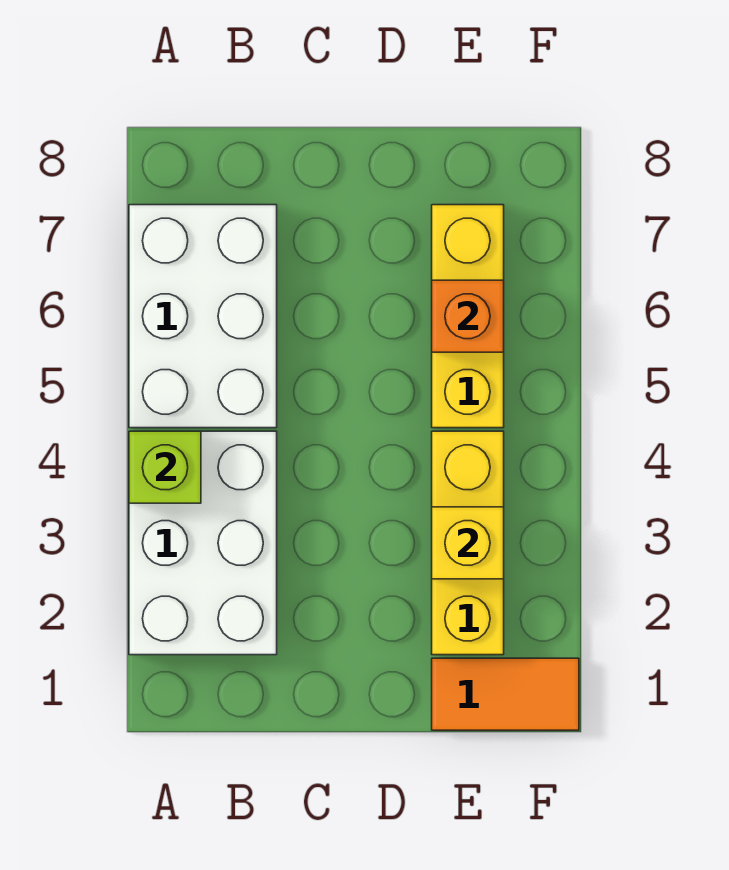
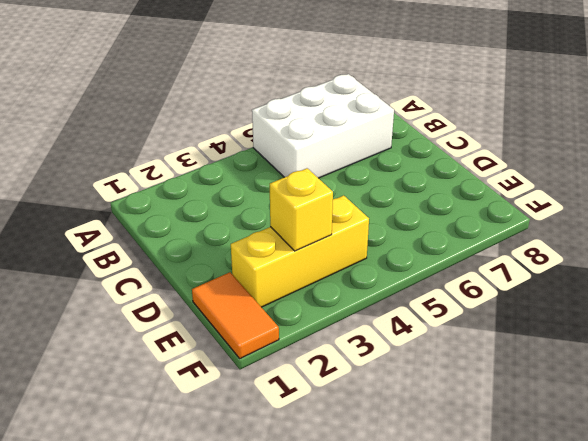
none -> white brick A2:B4 level 1
none -> yellow brick E5:E7 level 1

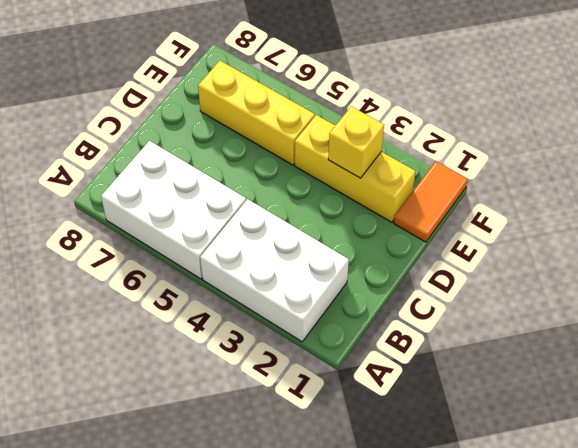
none -> lime brick A4 level 2
none -> orange brick E6 level 2

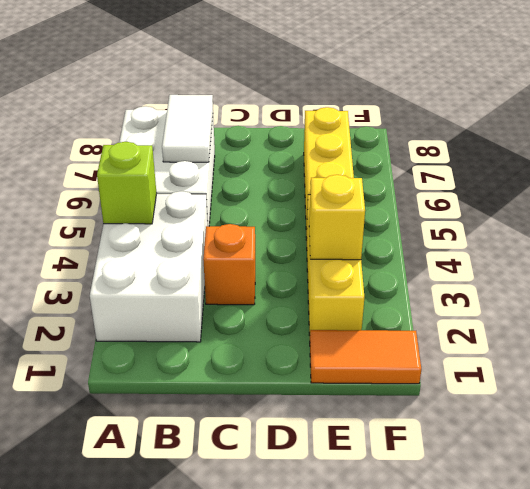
white tile B6:B7 level 2 -> none
orange brick C3 level 1 -> orange brick E6 level 2

